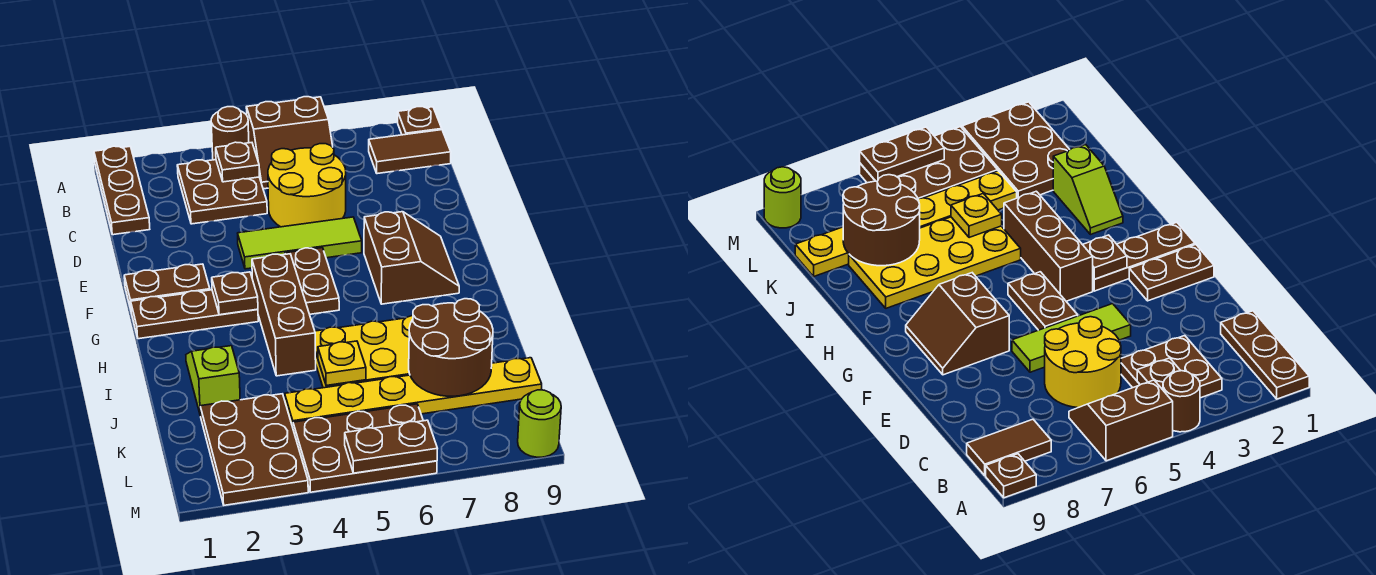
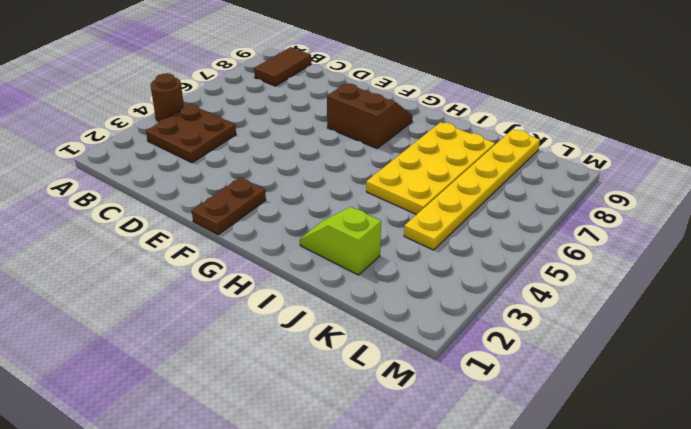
none -> brown plate A1:C1 level 1
none -> brown slope A5:B6 level 1 top A
none -> brown plate A9 level 1

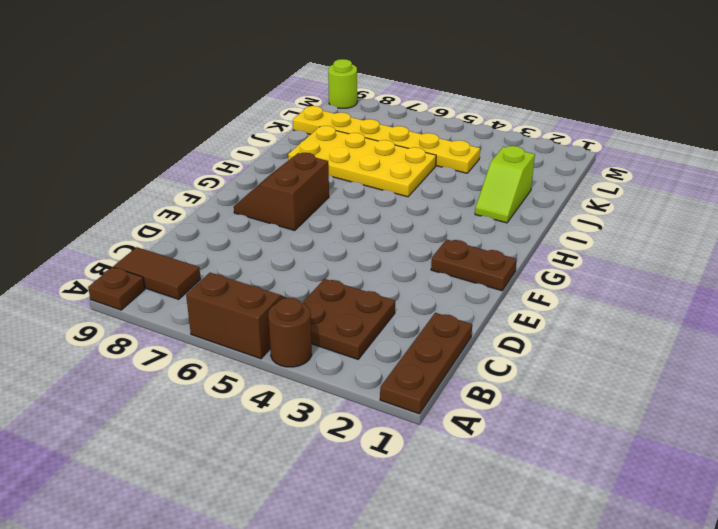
none -> yellow round brick C5:D6 level 1
none -> lime tile E4:E6 level 1
none -> brown plate F5:G5 level 1

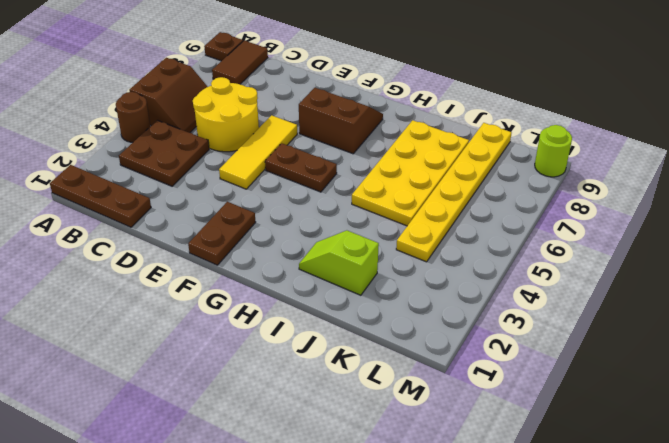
yellow tile E4:E6 level 1 -> lime tile E4:E6 level 1
none -> brown plate G1:G3 level 1
none -> brown brick G4:I4 level 1
none -> brown plate K2:M3 level 1

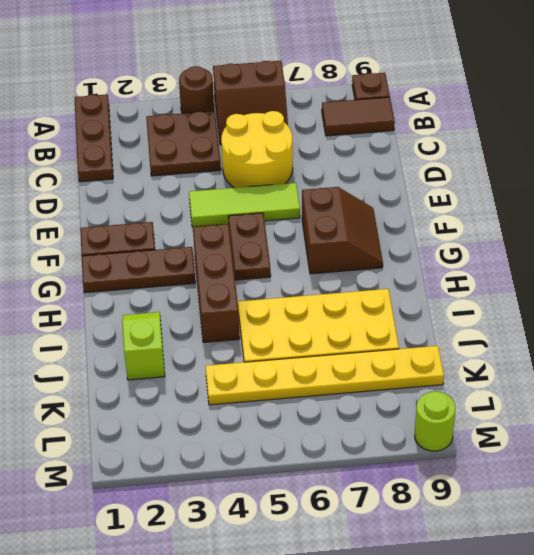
none -> brown plate K2:M3 level 1
none -> brown plate L4:M6 level 1
none -> brown plate B4 level 2

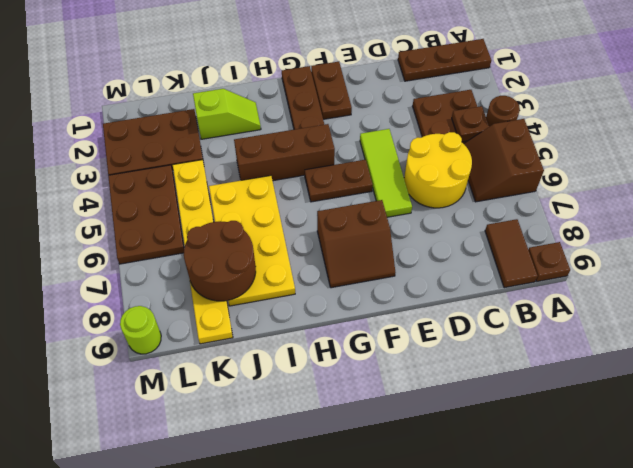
none -> brown plate G3 level 2
none -> yellow plate J5 level 2
none -> brown plate M5:M6 level 2

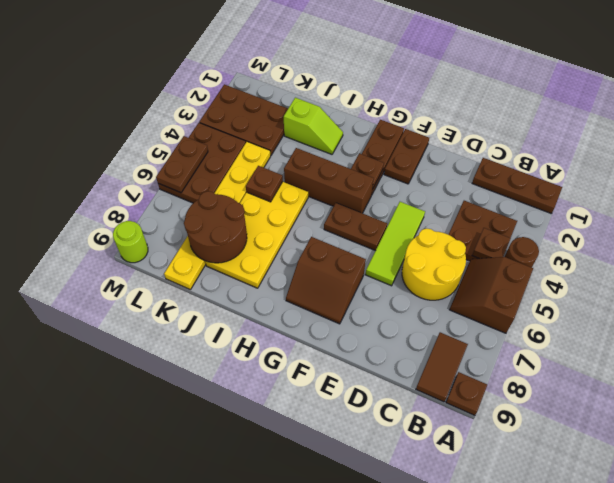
brown plate J5 level 2 -> yellow plate J5 level 2

